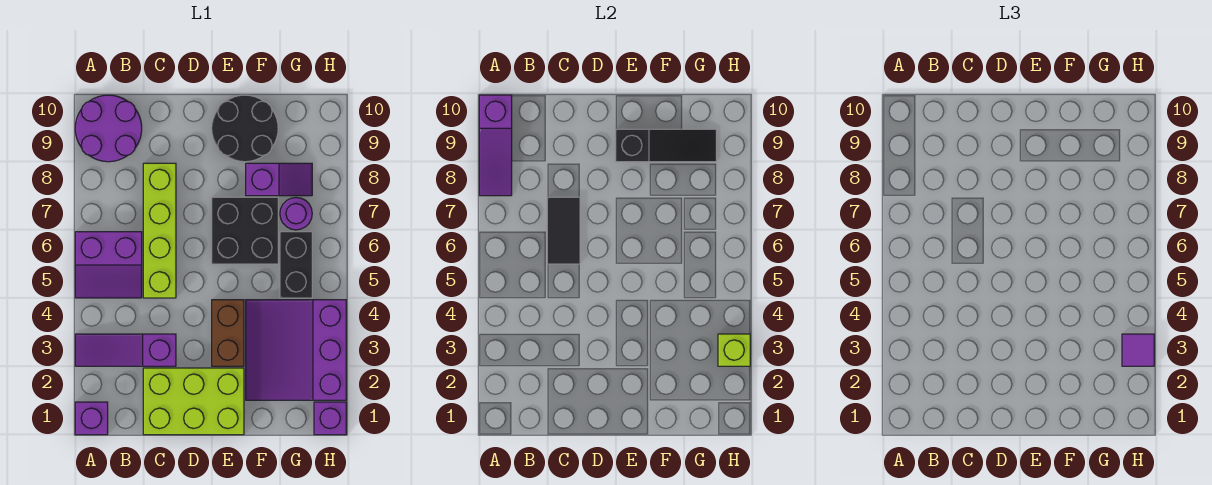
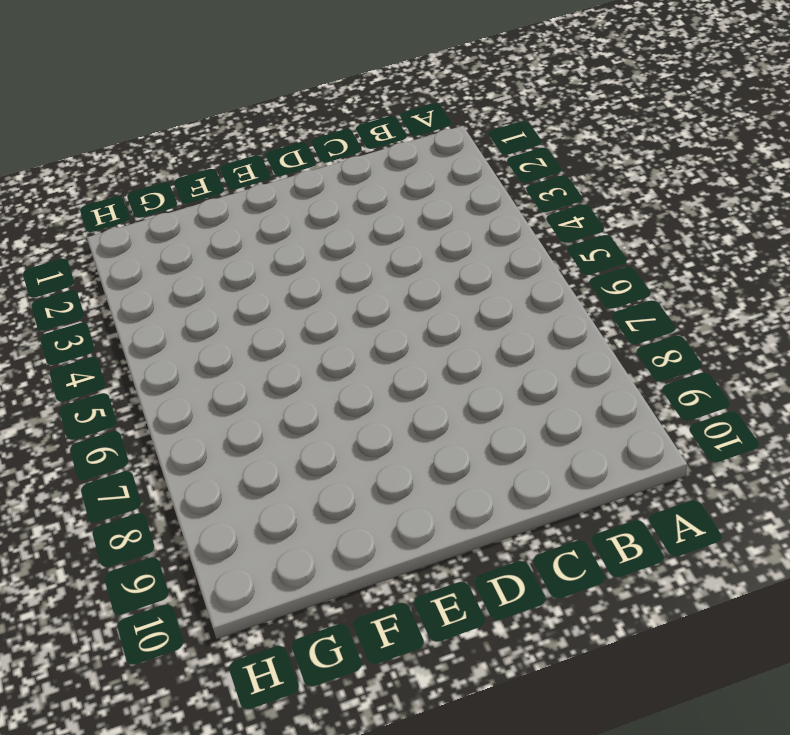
none -> purple brick A1 level 1
none -> purple slope A3:C3 level 1 top C
none -> purple slope A5:B6 level 1 top 6

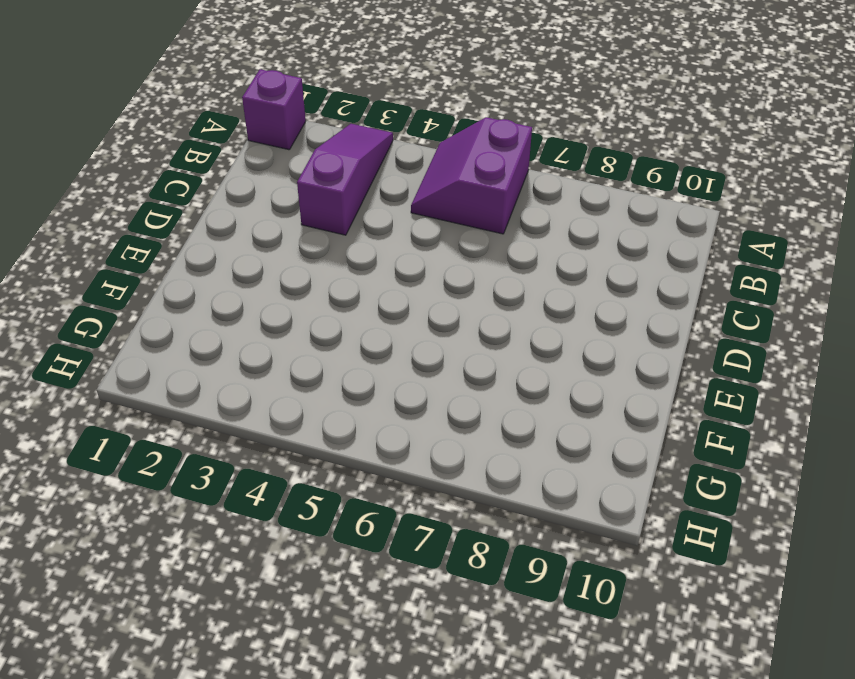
none -> purple round brick A9:B10 level 1
none -> lime brick C1:E2 level 1
none -> lime brick C5:C8 level 1

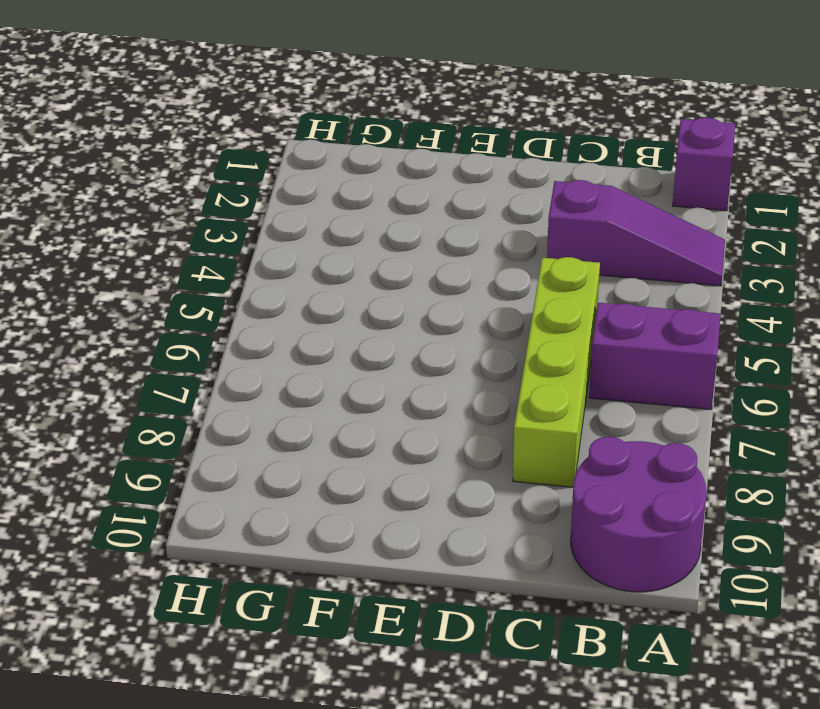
none -> lime brick C1:E2 level 1
none -> brown brick E3:E4 level 1
none -> black brick E6:F7 level 1

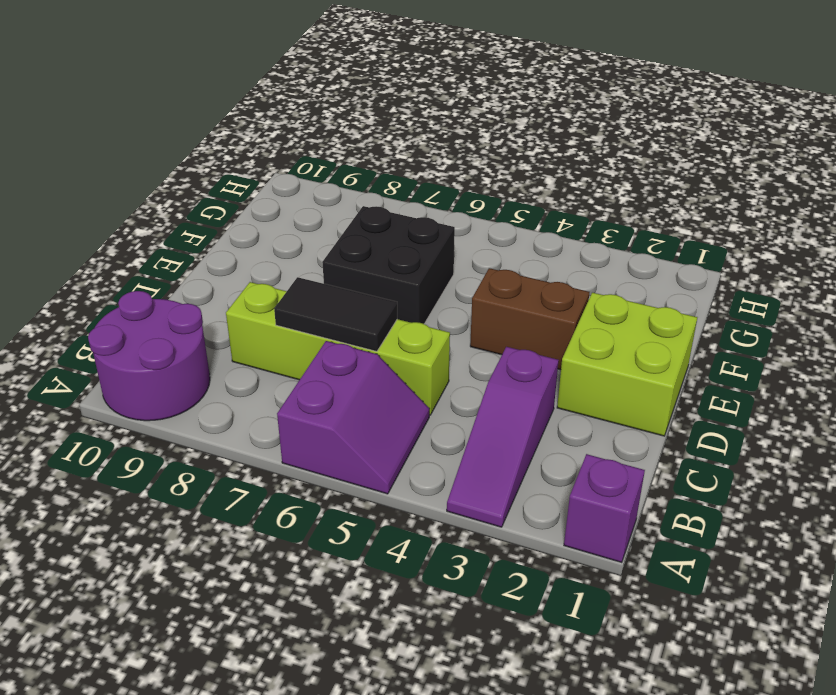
lime brick D1:E2 level 1 -> lime brick C1:E2 level 1
none -> black round brick E9:F10 level 1
none -> purple slope F2:H4 level 1 top H
none -> purple slope F8:G8 level 1 top F

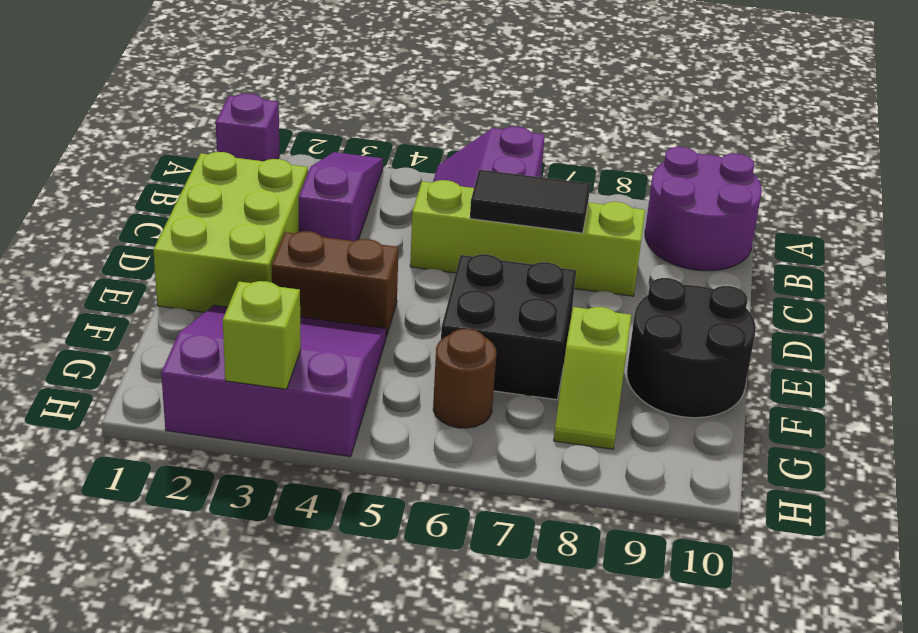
lime slope F8:G8 level 1 top F -> purple slope F8:G8 level 1 top F
brown round brick G6 level 1 -> black brick G5:G6 level 1
none -> purple round brick G7 level 1
none -> purple brick H1 level 1
none -> purple slope A8:A10 level 2 top 10

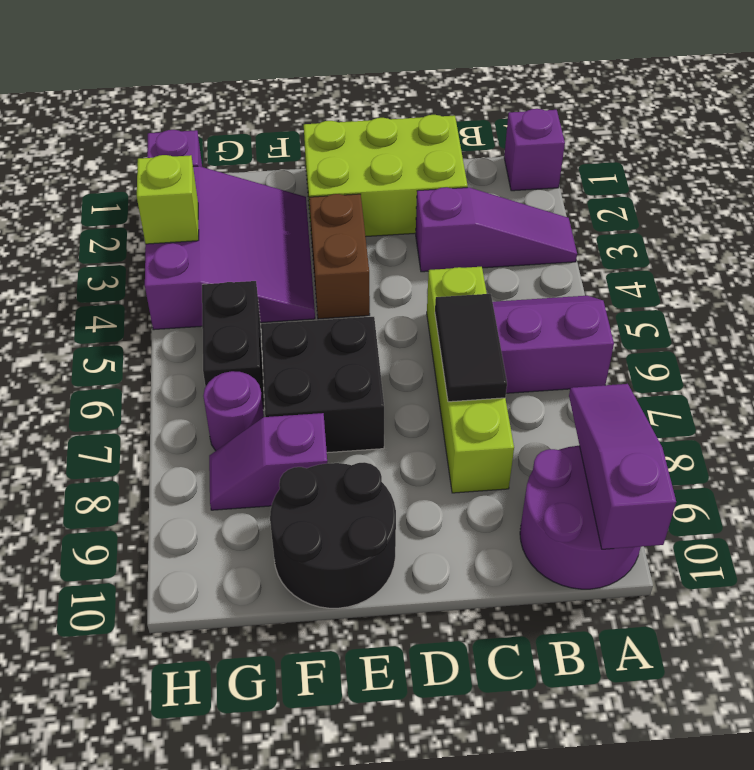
none -> black slope E9:G9 level 2 top E
none -> purple tile H3 level 3

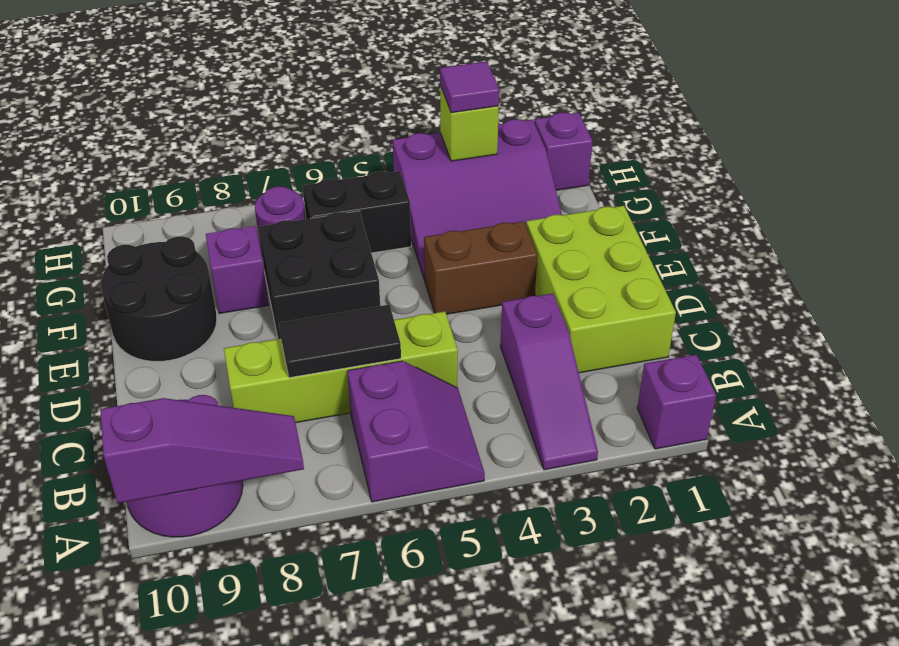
none -> black slope E9:G9 level 2 top E

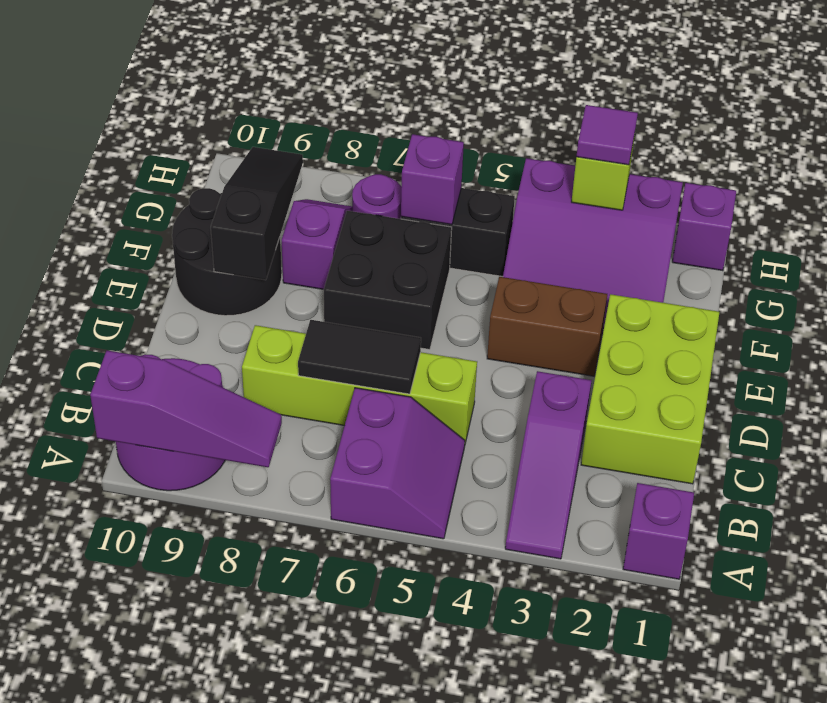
purple brick G6 level 2 -> none

